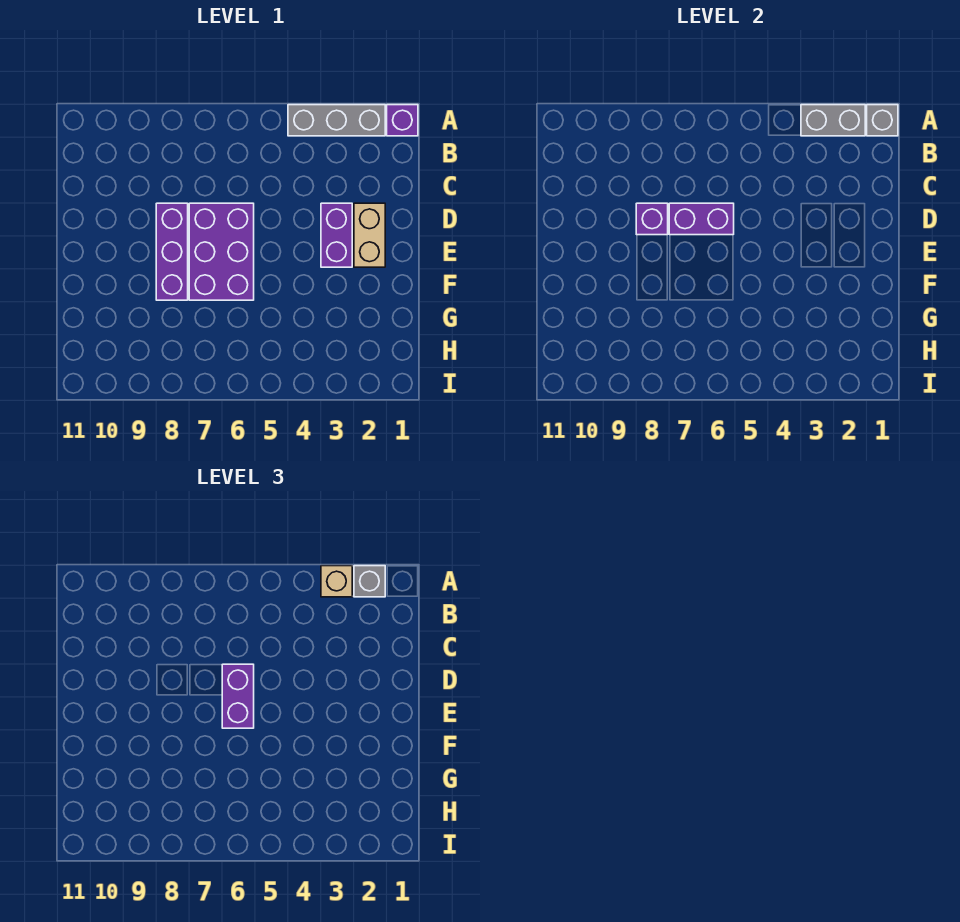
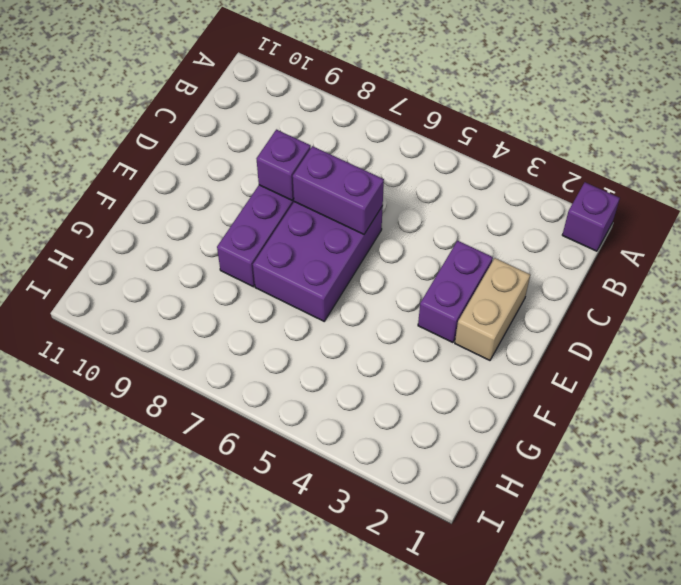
none -> grey brick A2:A4 level 1
none -> grey brick A1 level 2
none -> grey brick A2:A3 level 2

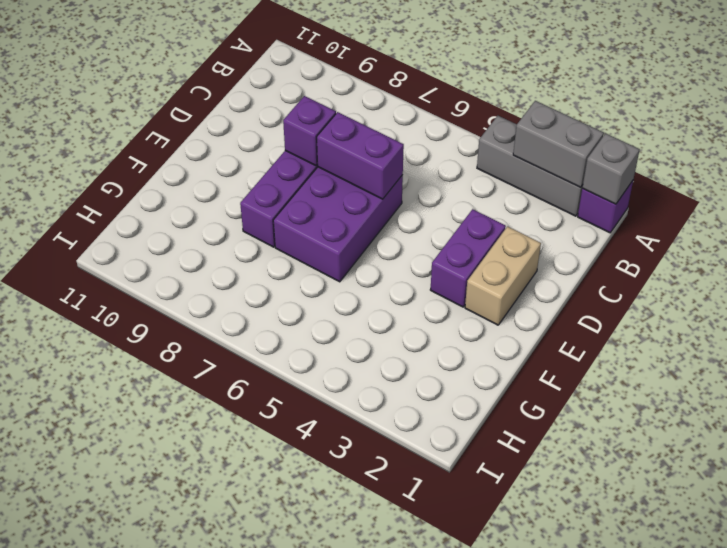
none -> grey brick A2 level 3
none -> tan brick A3 level 3
none -> purple brick D6:E6 level 3

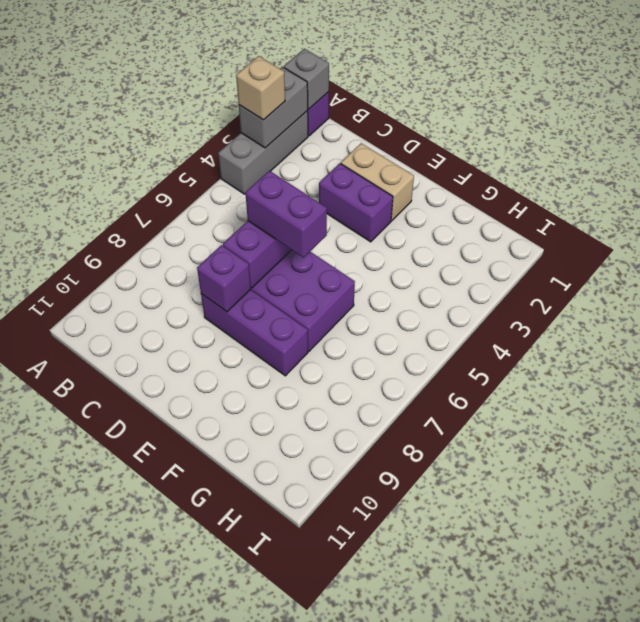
none -> grey brick A2 level 3

